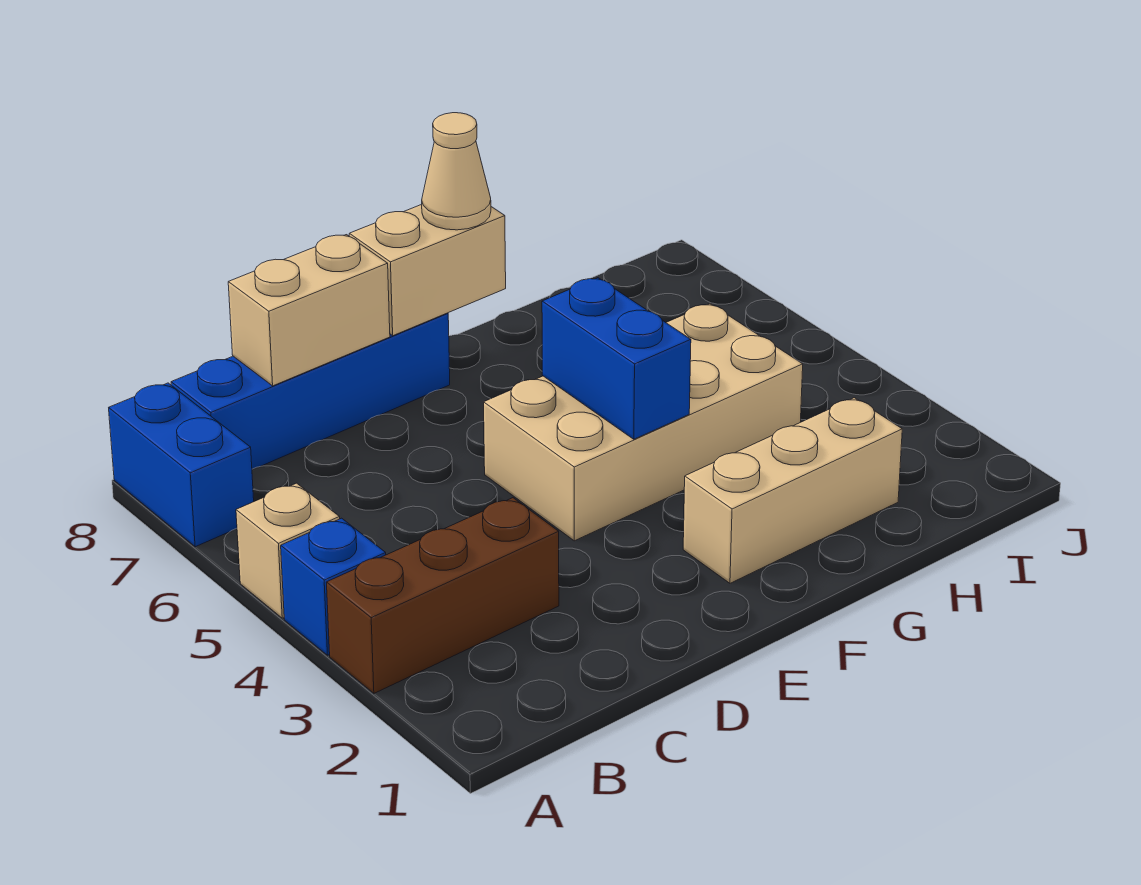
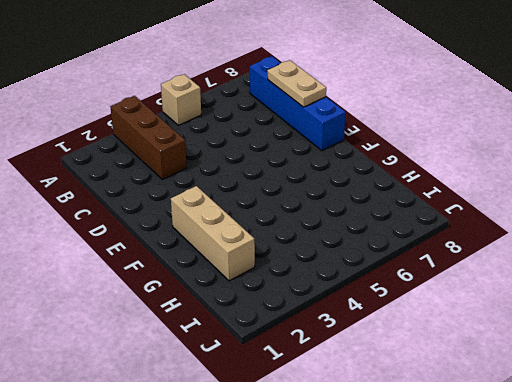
tan plate C8:D8 level 2 -> tan brick C8:D8 level 2
none -> blue brick A4 level 1
none -> blue brick A7:A8 level 1

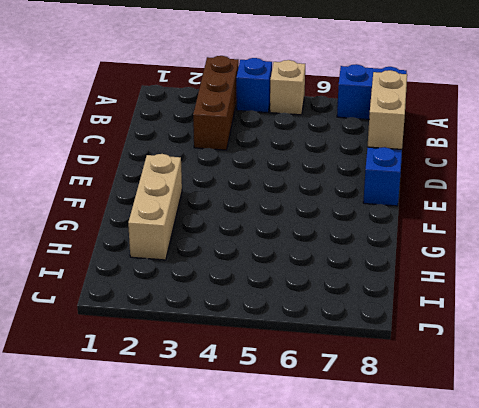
none -> tan brick E4:H5 level 1
none -> tan brick E8:F8 level 2

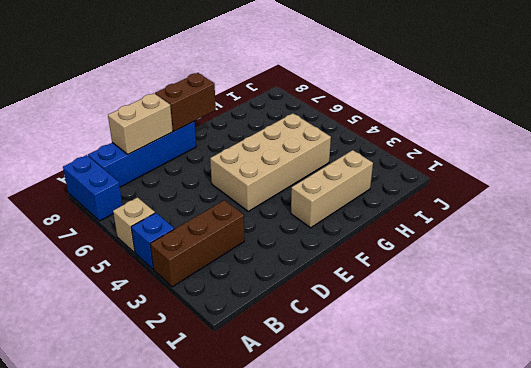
brown brick E8:F8 level 2 -> tan brick E8:F8 level 2
none -> blue brick F4:F5 level 2
none -> tan cone F8 level 3

